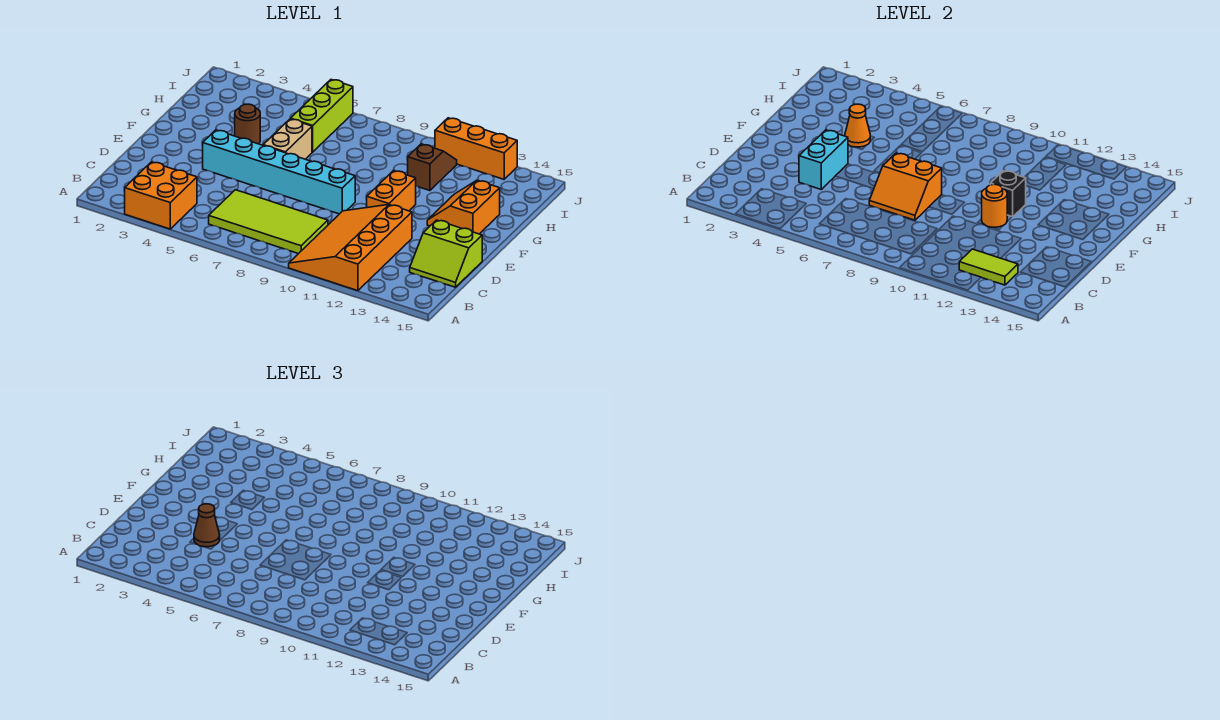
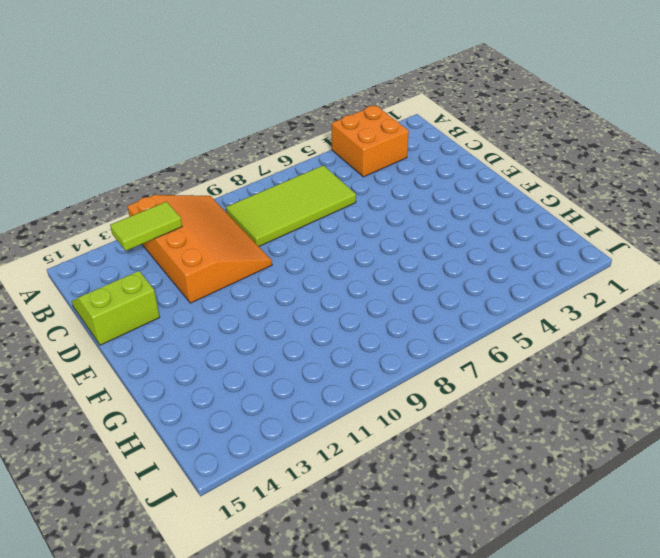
none -> cyan brick E4:E9 level 1
none -> orange brick E11:F11 level 1
none -> tan brick F6:G6 level 1

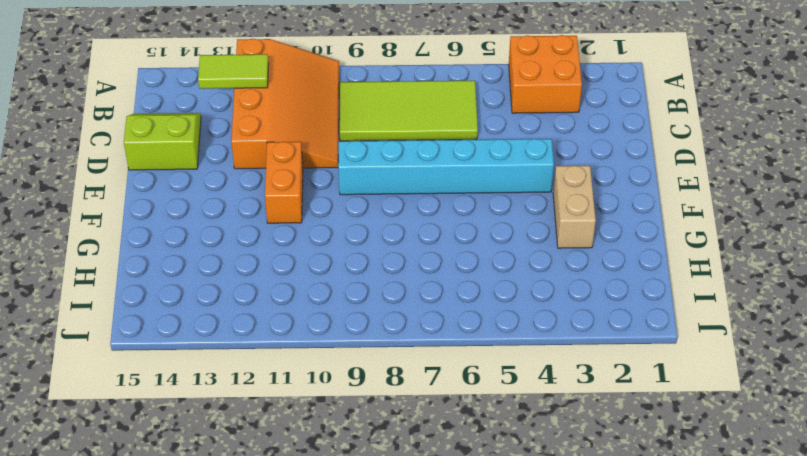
tan brick F3:G3 level 1 -> tan brick F6:G6 level 1
none -> orange slope F13:G14 level 1 top 14
none -> brown round brick G4 level 1
none -> lime brick H6:J6 level 1

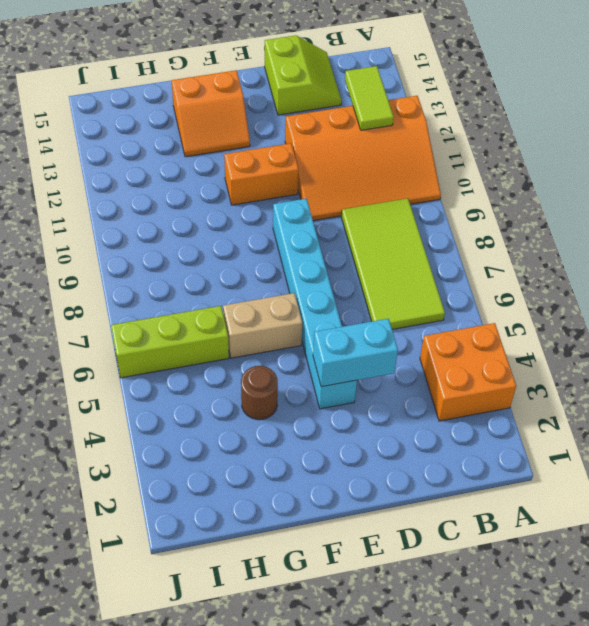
none -> brown slope H11:I11 level 1 top H
none -> orange brick J11:J13 level 1
none -> orange slope D7:E8 level 2 top E

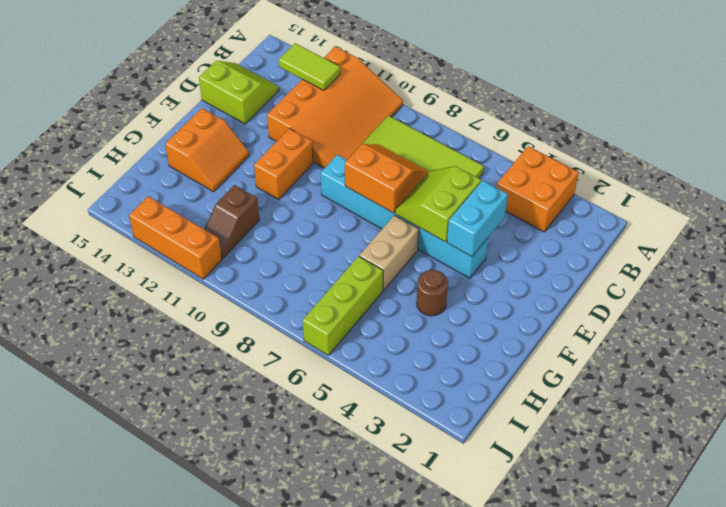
lime slope D5:E6 level 2 top 5 -> none
none -> orange round brick E11 level 2
none -> black brick F11 level 2
none -> orange cone G4 level 2

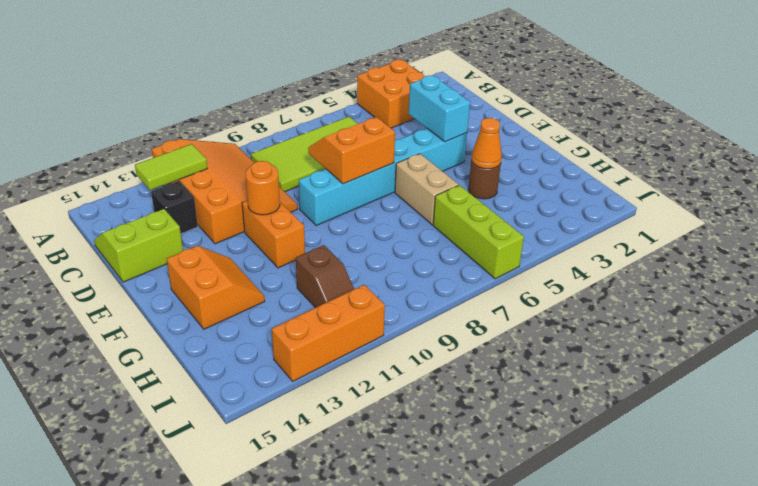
black brick C13 level 1 -> black brick F11 level 2
none -> brown cone D4 level 3

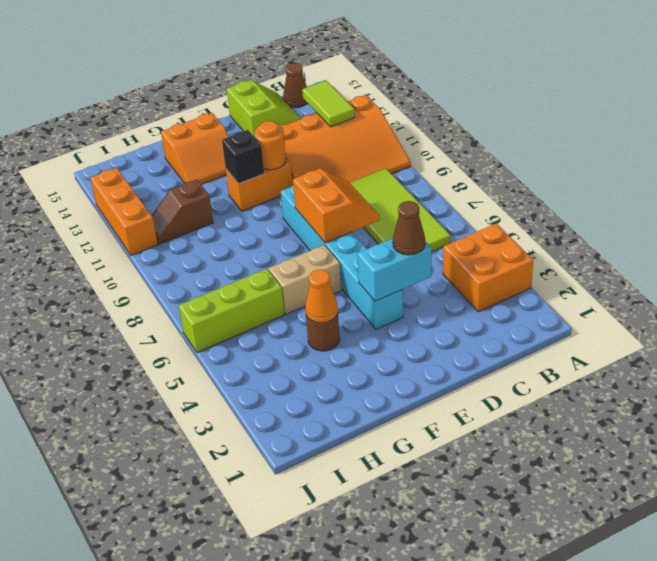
brown cone B15 level 1 -> none

